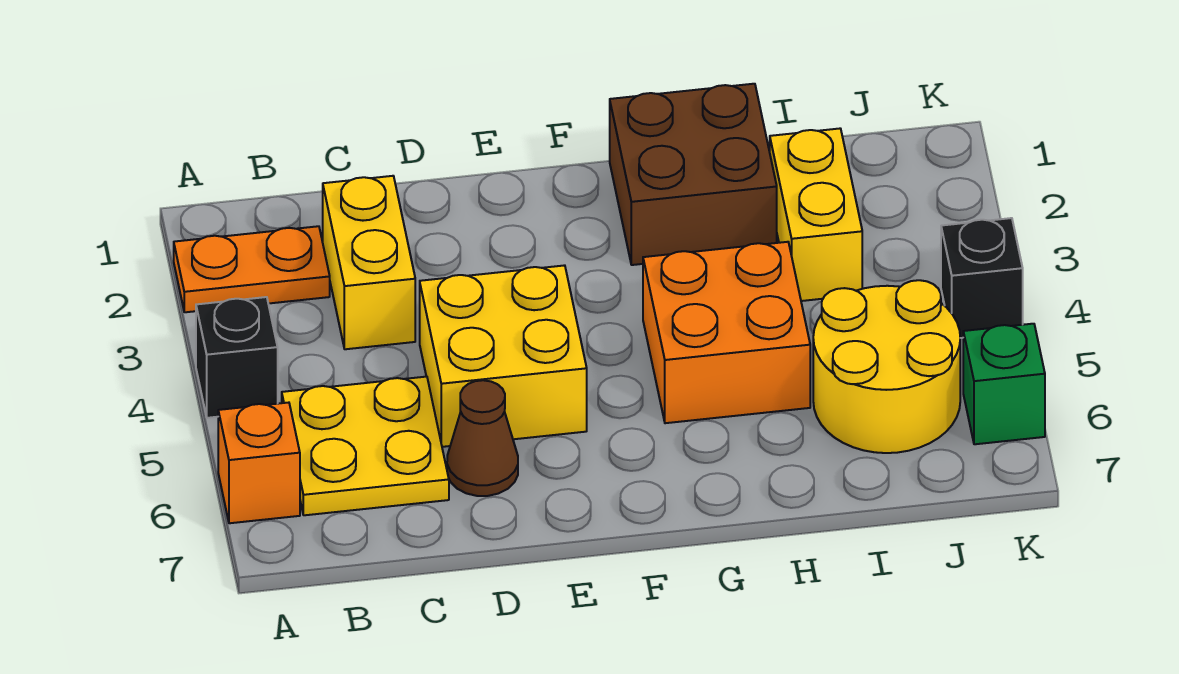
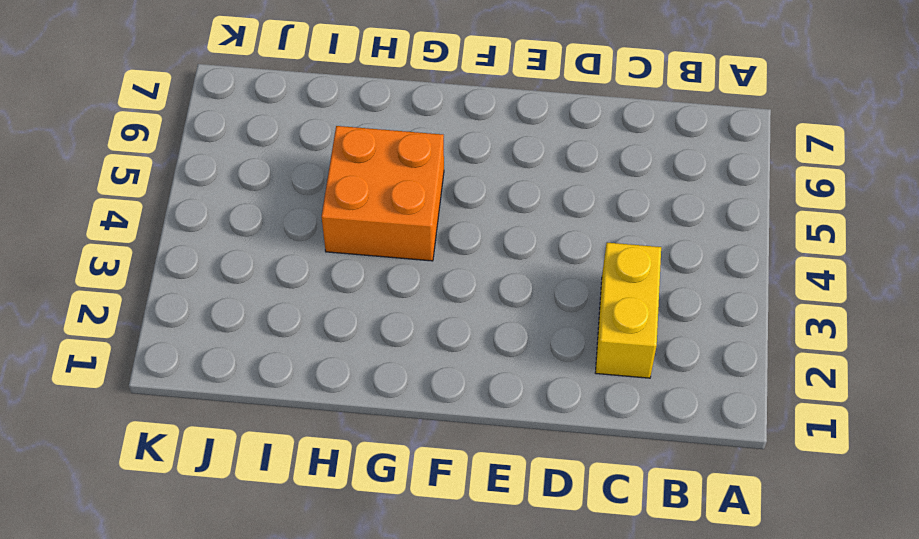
none -> orange plate A2:B2 level 1
none -> black brick A4 level 1
none -> orange brick A6 level 1

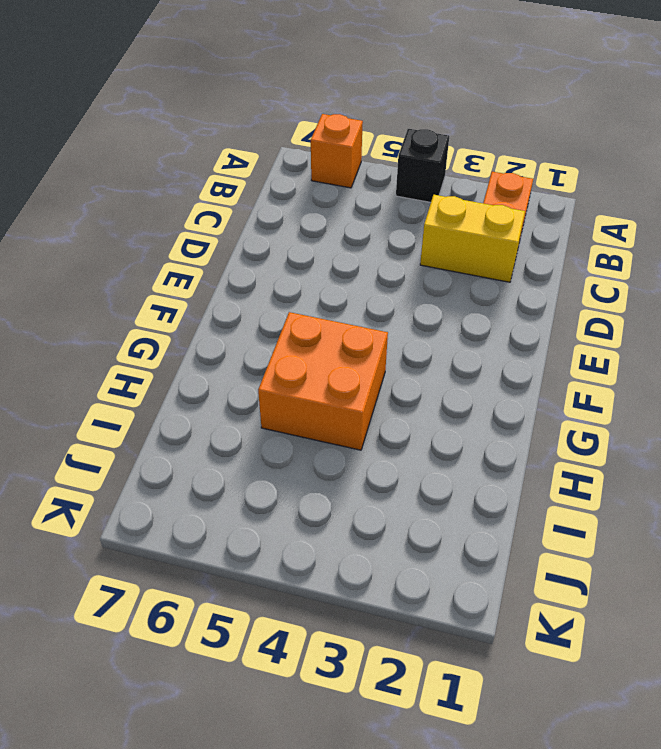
none -> yellow plate B5:C6 level 1
none -> yellow brick D4:E5 level 1
none -> brown cone D6 level 1

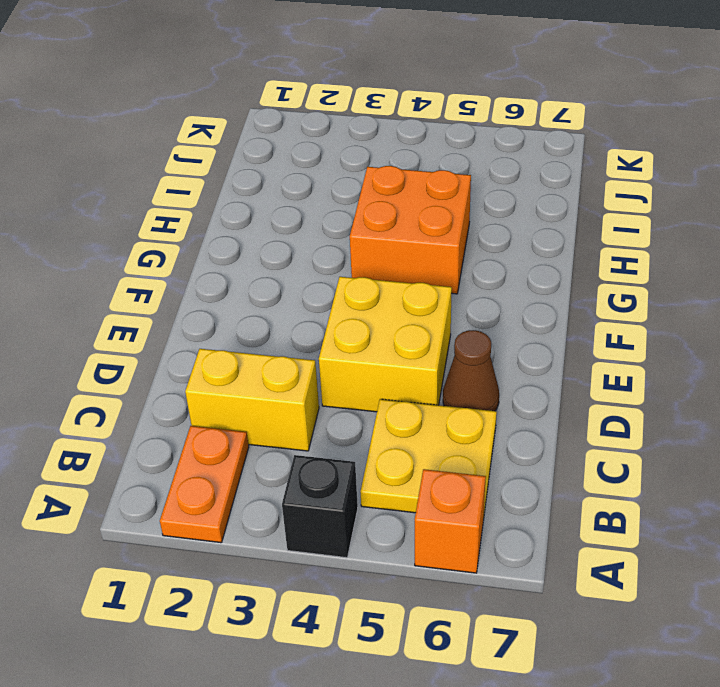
none -> brown brick G1:H2 level 1
none -> yellow brick I2:I3 level 1
none -> yellow round brick I5:J6 level 1

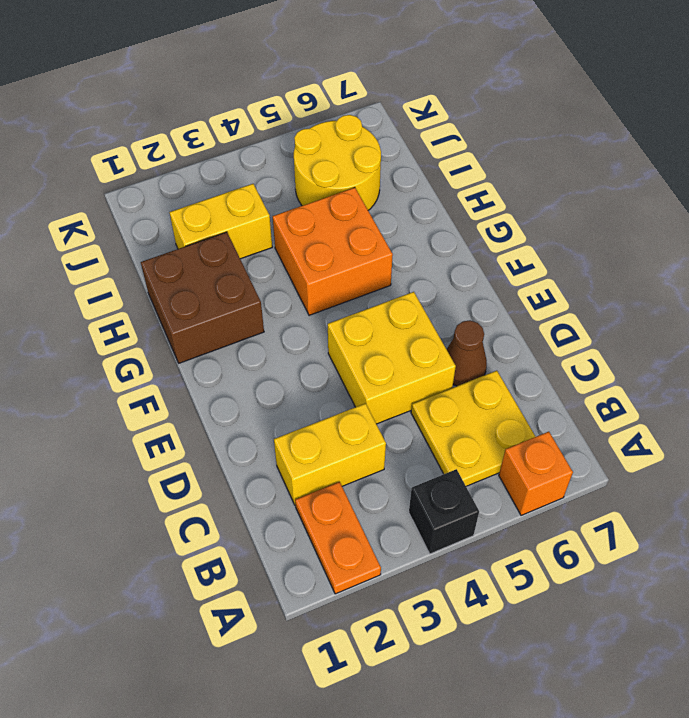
none -> black brick K4 level 1
none -> green brick K6 level 1

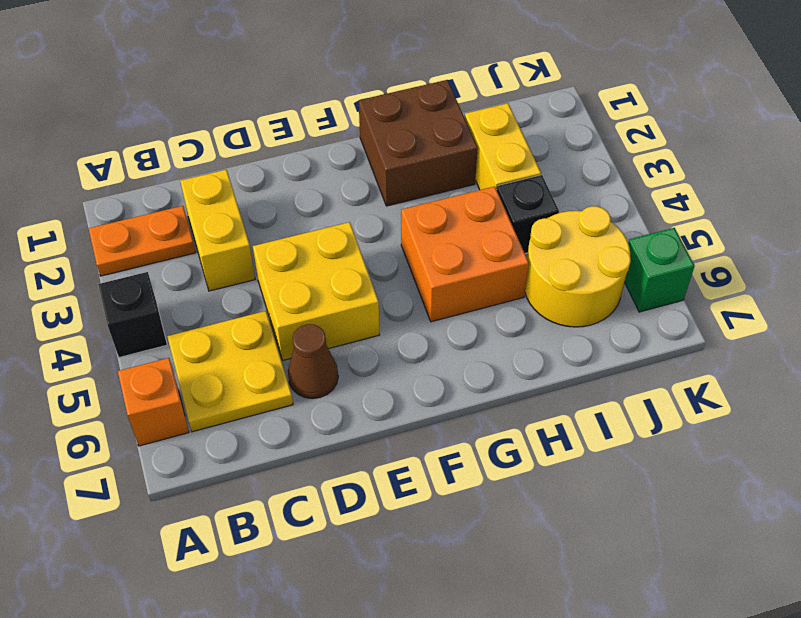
black brick I4 level 1 -> black brick K4 level 1

